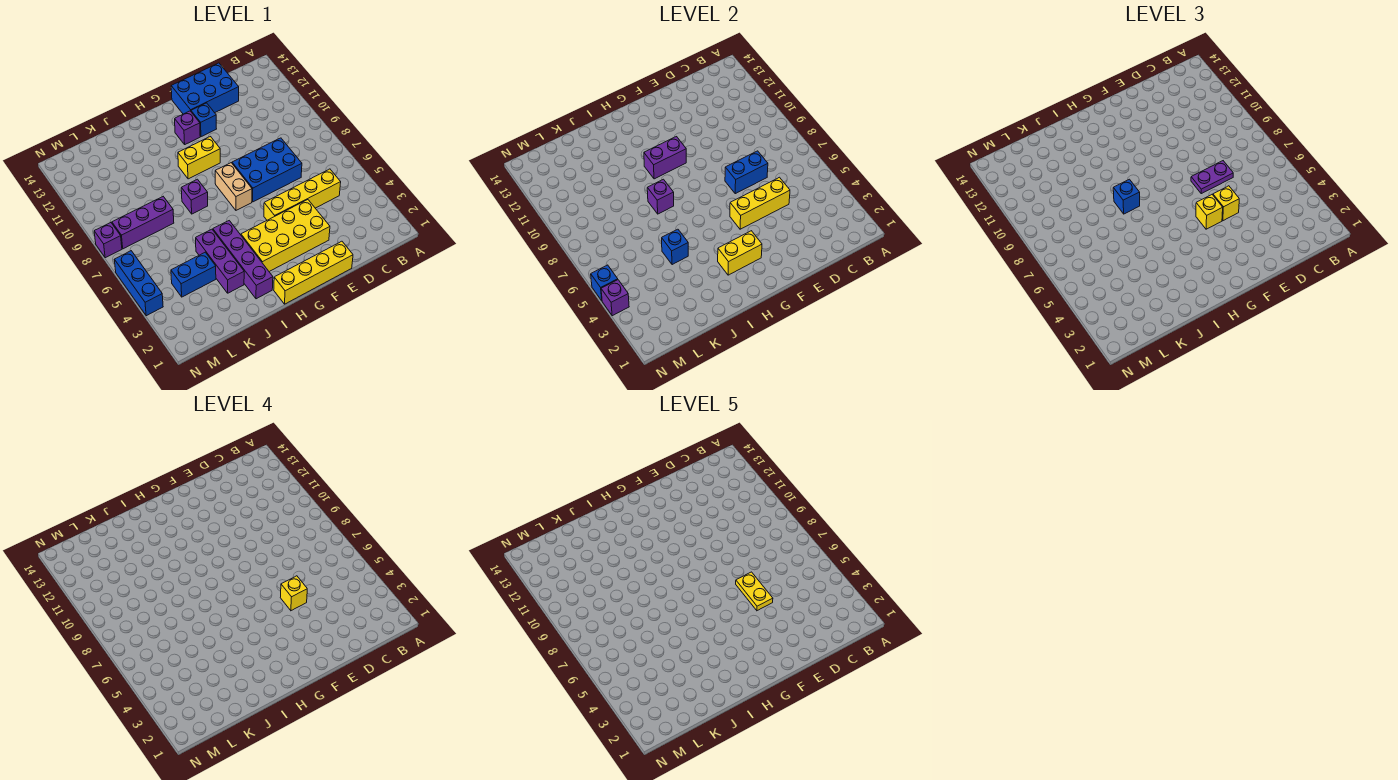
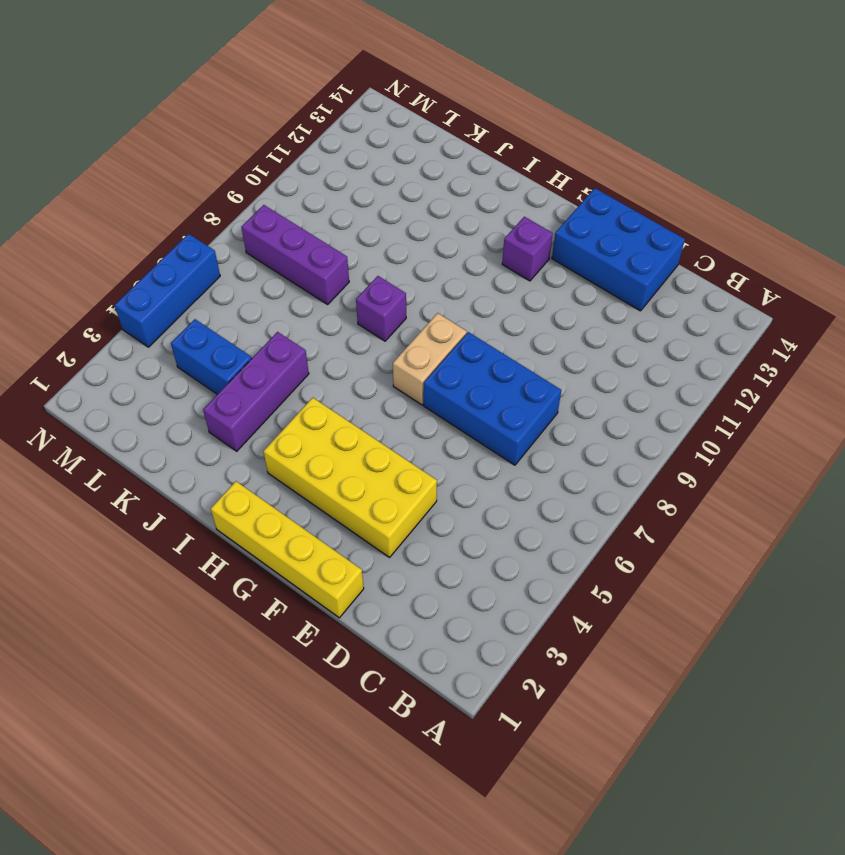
none -> yellow brick C5:F5 level 1
none -> blue brick F12 level 1
none -> yellow brick G10:H10 level 1
none -> purple brick I2:I5 level 1

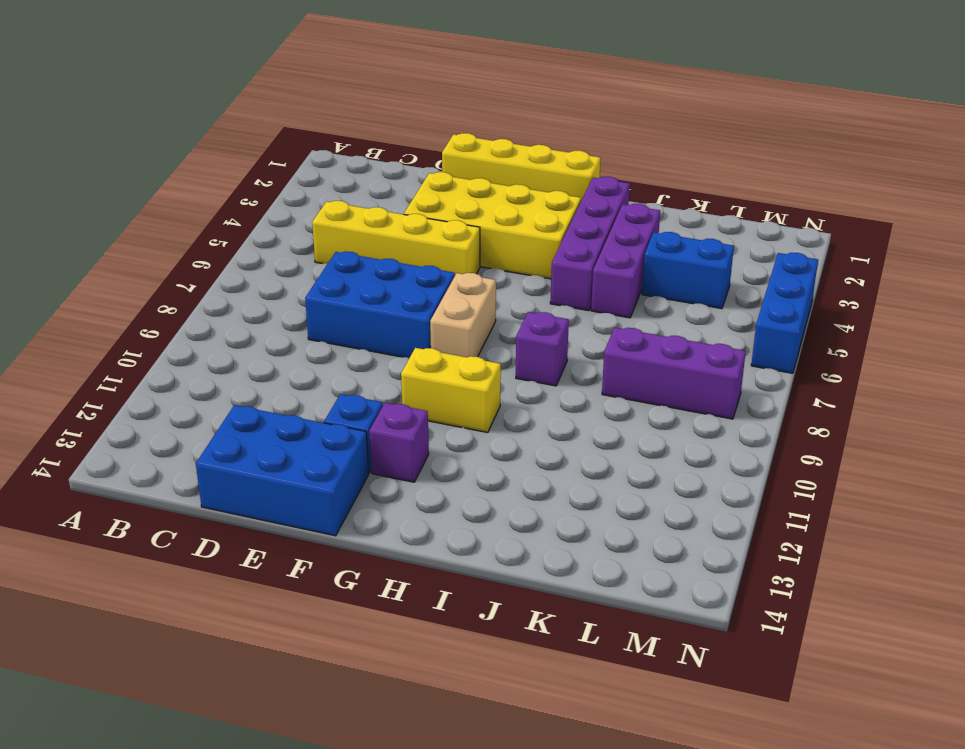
none -> purple brick N8 level 1
none -> yellow brick D5:F5 level 2
none -> blue brick D7:E7 level 2
none -> yellow brick G3:H3 level 2

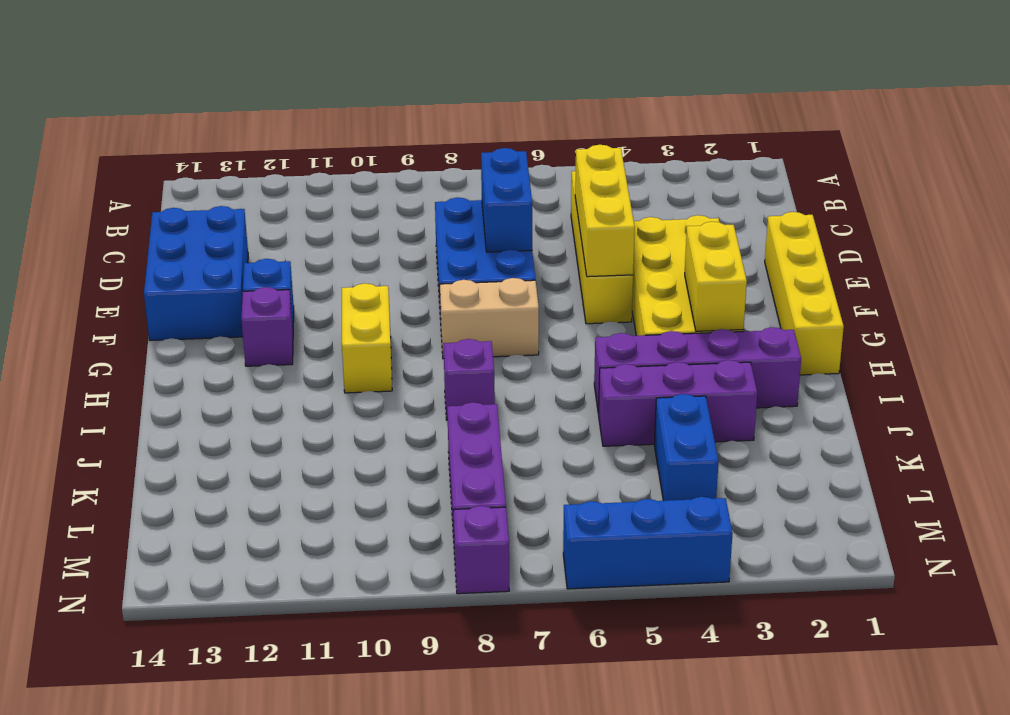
none -> purple brick G10:H10 level 2
none -> purple brick I8 level 2
none -> blue brick J5 level 2
none -> purple brick N4 level 2

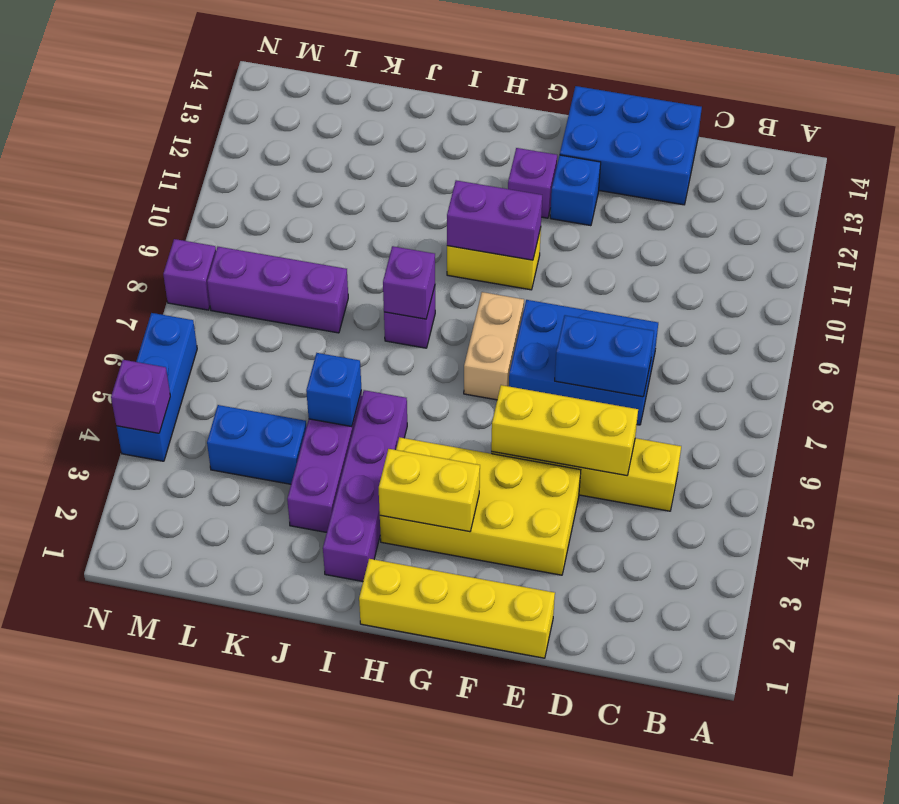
none -> blue brick N5 level 2
none -> purple plate D7:E7 level 3
none -> yellow brick E5 level 3
none -> yellow brick F5 level 3

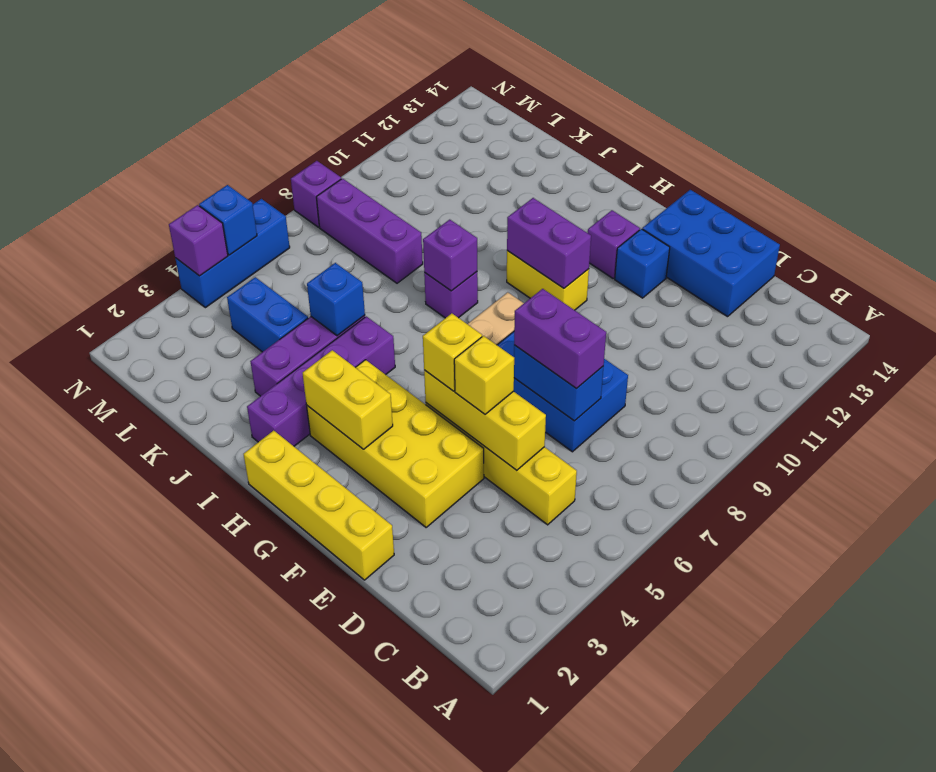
purple brick D7:E7 level 3 -> purple plate D7:E7 level 3
none -> blue brick I8 level 3
none -> yellow brick E5 level 4
none -> yellow plate E5:E6 level 5

